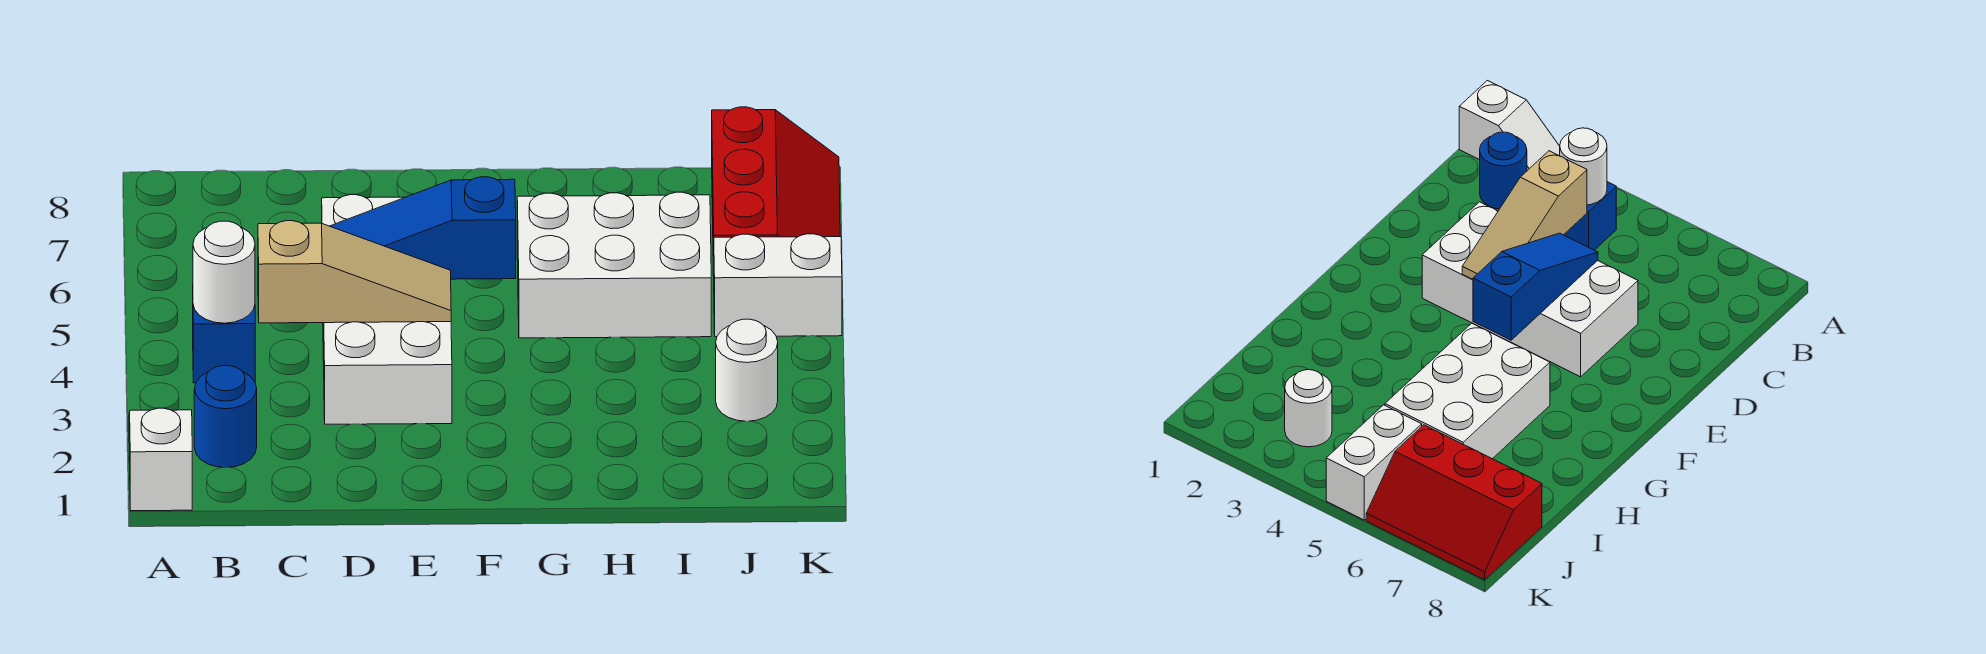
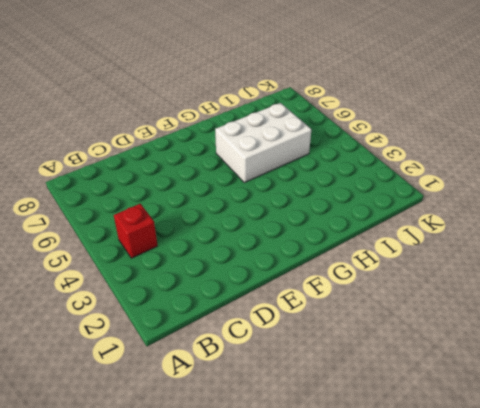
red brick B4 level 1 -> blue brick B4 level 1
none -> white slope A1:A2 level 1 top 1
none -> blue round brick B2 level 1

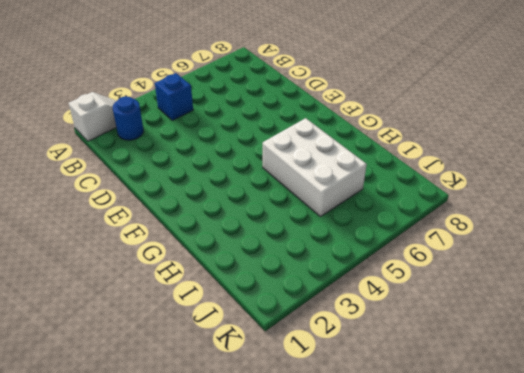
none -> white brick D3:E6 level 1
none -> white round brick J3 level 1

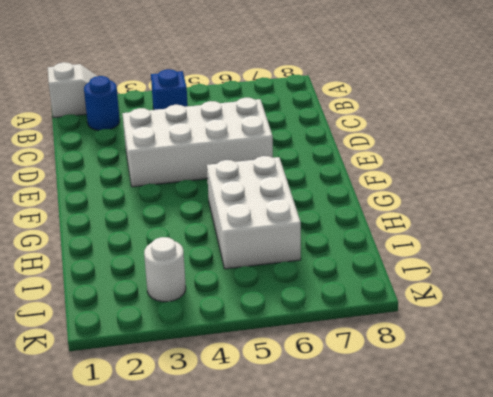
none -> white brick J5:K5 level 1
none -> red slope J6:K8 level 1 top J

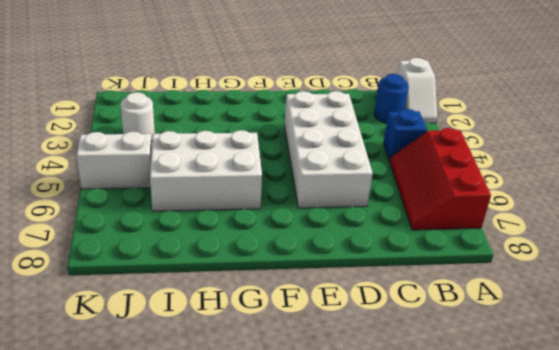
red slope A5:B7 level 1 top A -> red slope J6:K8 level 1 top J
none -> white round brick B4 level 2
none -> tan slope C4:E4 level 2 top C

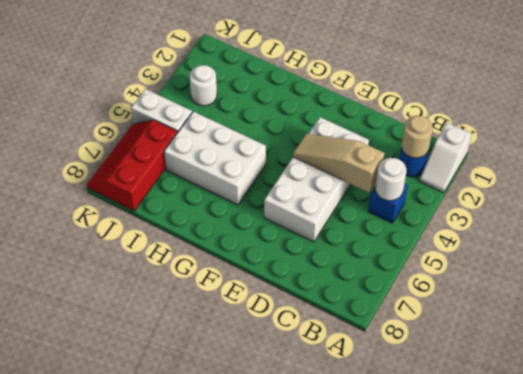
tan round brick B2 level 2 -> none
none -> blue slope D5:F5 level 2 top F

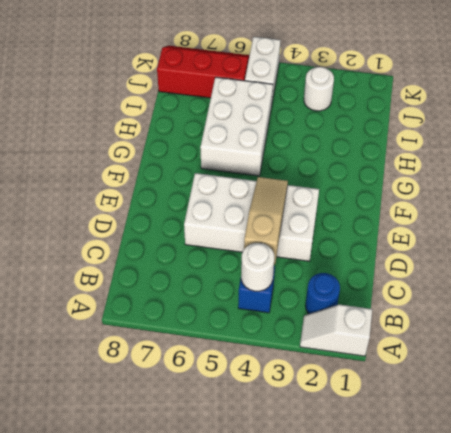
none -> blue slope D5:F5 level 2 top F

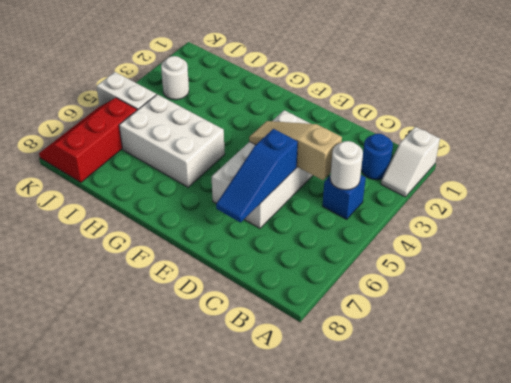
blue slope D5:D7 level 2 top 5 -> blue slope D5:F5 level 2 top F

